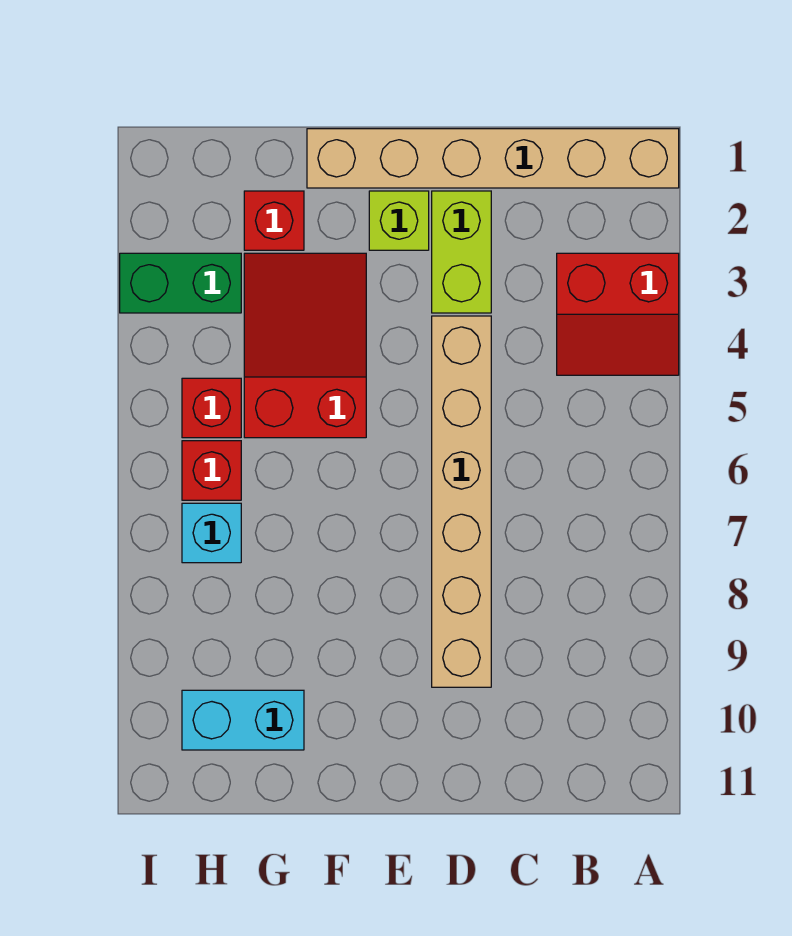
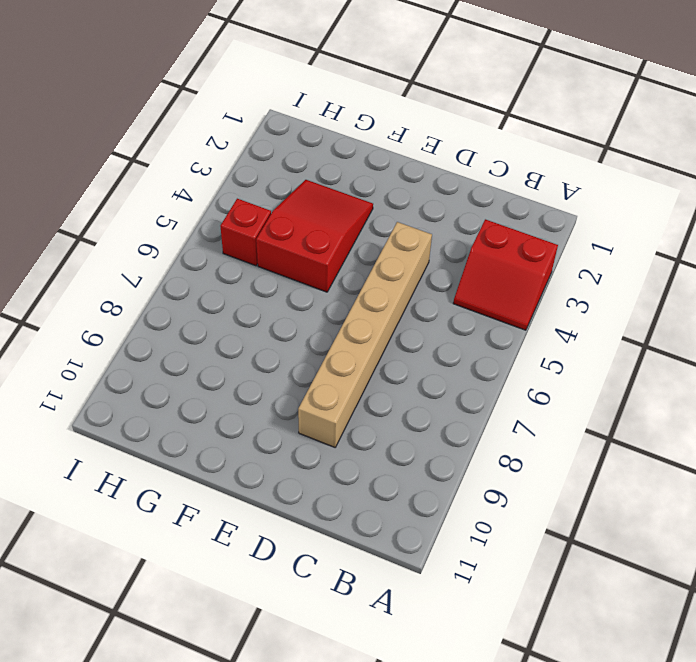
none -> tan brick A1:F1 level 1
none -> lime brick D2:D3 level 1
none -> lime brick E2 level 1

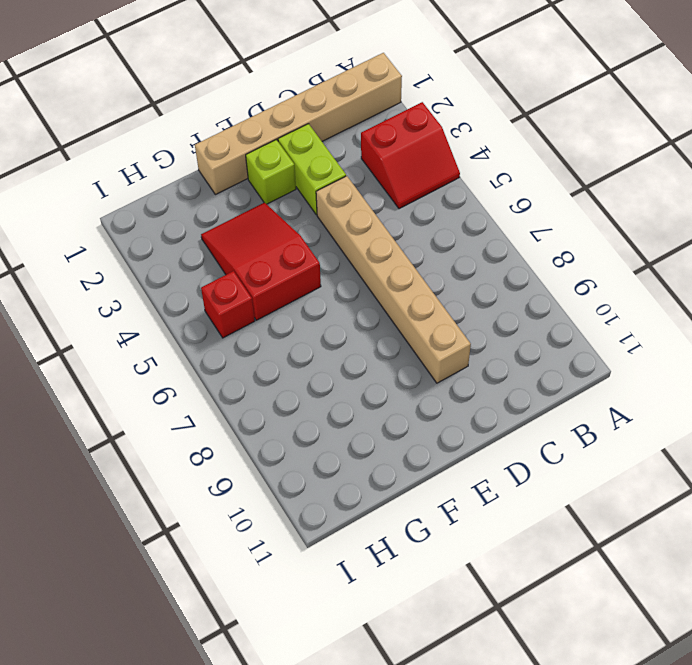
none -> red brick G2 level 1
none -> cyan brick G10:H10 level 1
none -> green brick H3:I3 level 1

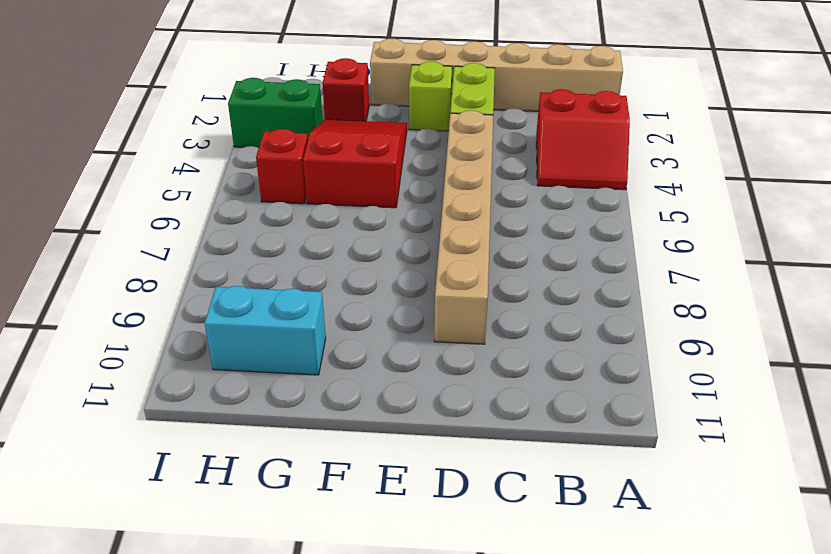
none -> red brick H6 level 1
none -> cyan brick H7 level 1

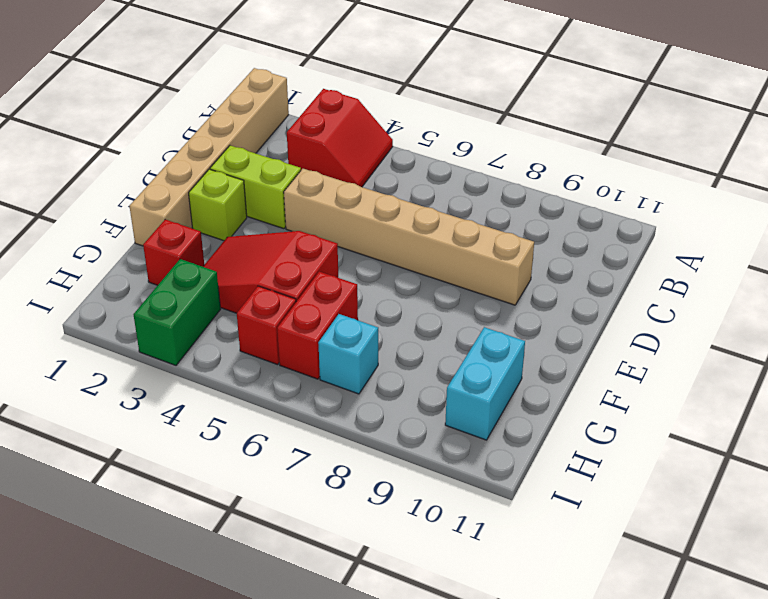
red brick G6:H6 level 1 -> red brick H6 level 1

